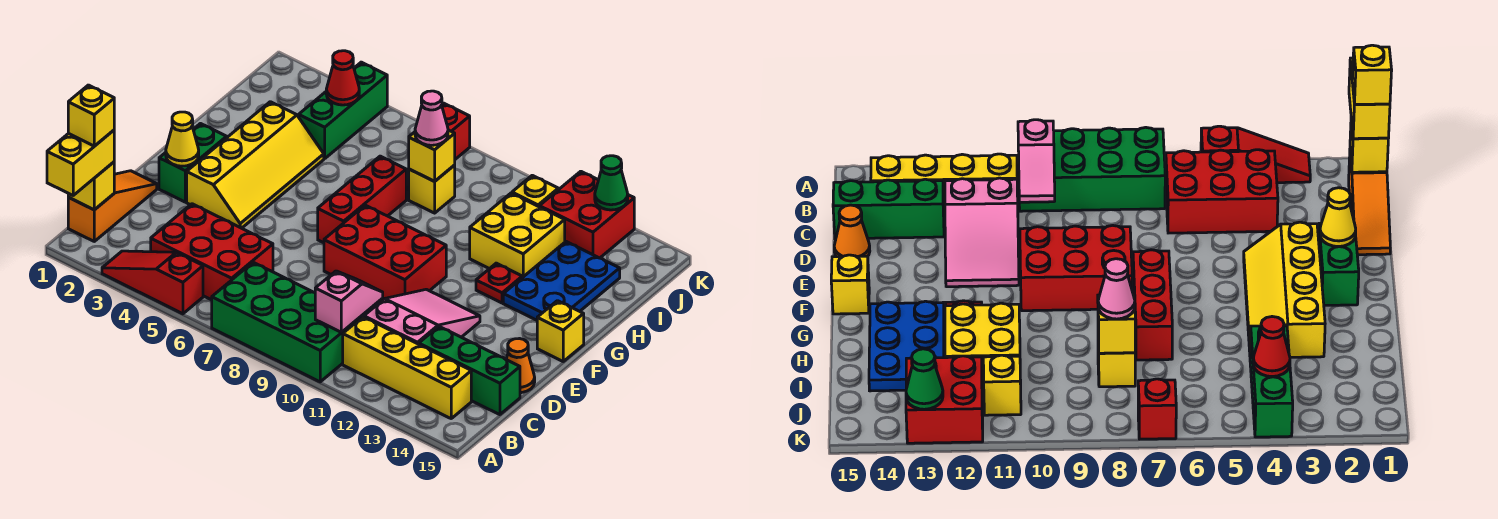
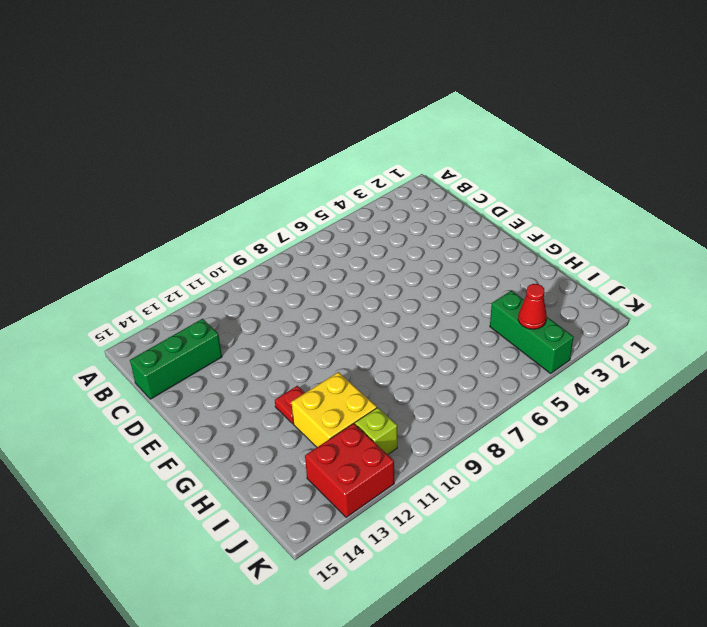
lime brick J11 level 1 -> yellow brick J11 level 1
none -> red slope A3:A5 level 1 top 5
none -> green brick A7:B10 level 1
none -> orange slope B1:D1 level 1 top B
none -> red brick B4:C6 level 1

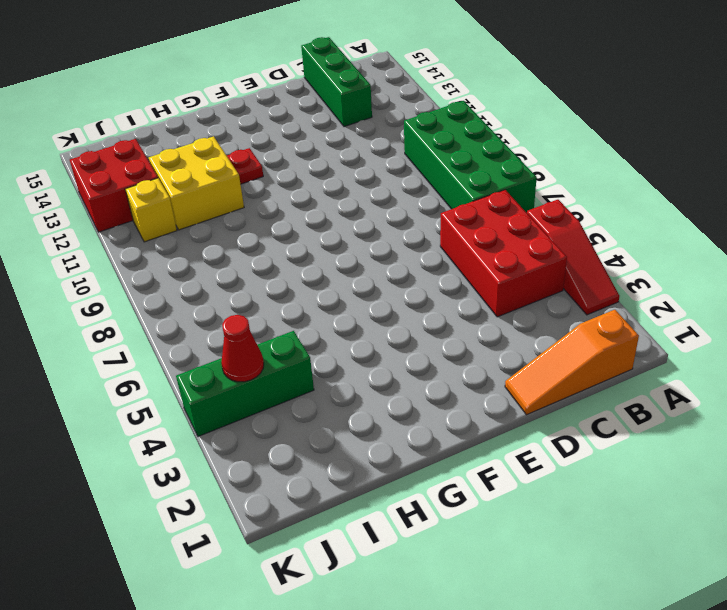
none -> yellow brick B11:B14 level 1
none -> pink slope C11:E12 level 1 top C
none -> orange cone D15 level 1
none -> green brick E2:F2 level 1

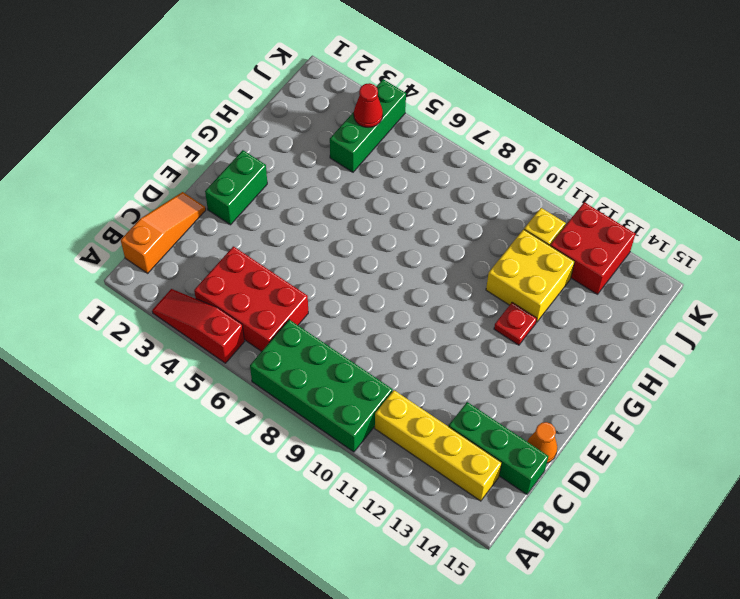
none -> pink slope C11:E12 level 1 top C
none -> yellow slope E3:H4 level 1 top 3
none -> red brick E8:F10 level 1
none -> red brick F7:H7 level 1

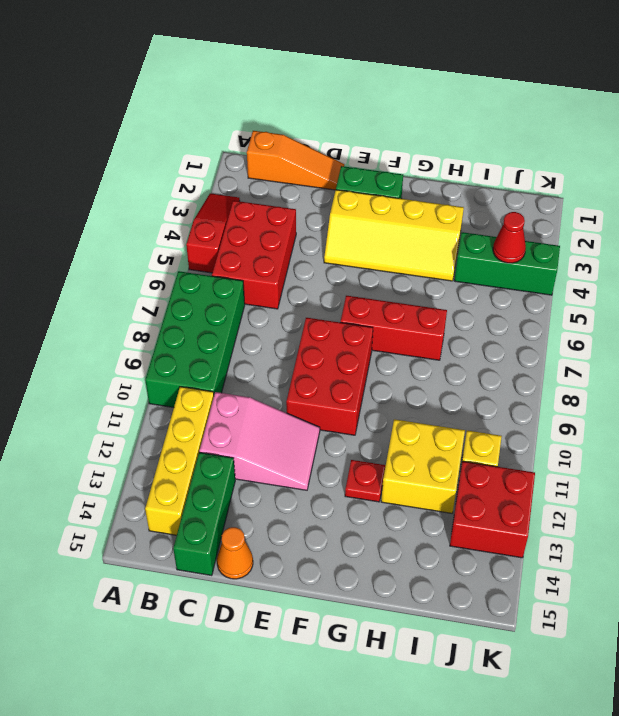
none -> yellow brick F15 level 1
none -> blue plate G13:I14 level 1
none -> yellow brick I8 level 1
none -> red brick K7 level 1

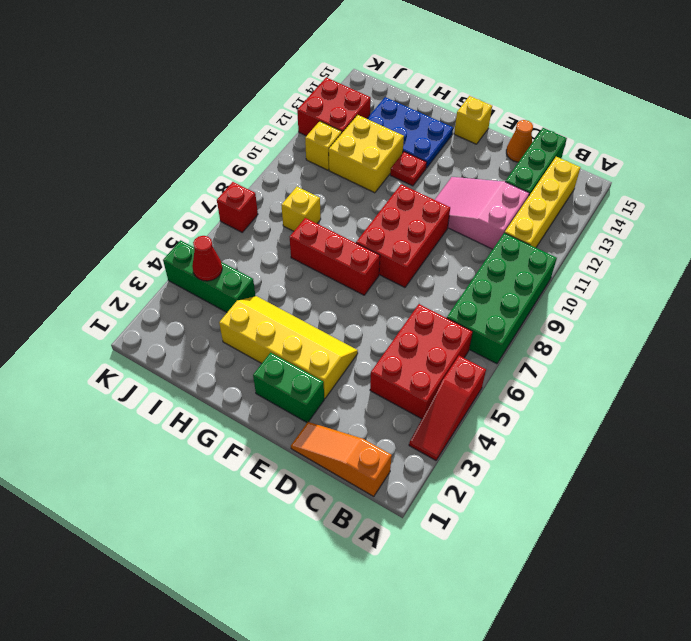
none -> yellow brick B1 level 2
none -> pink slope B10:C10 level 2 top B
none -> yellow cone E2 level 2
none -> yellow brick I8 level 2

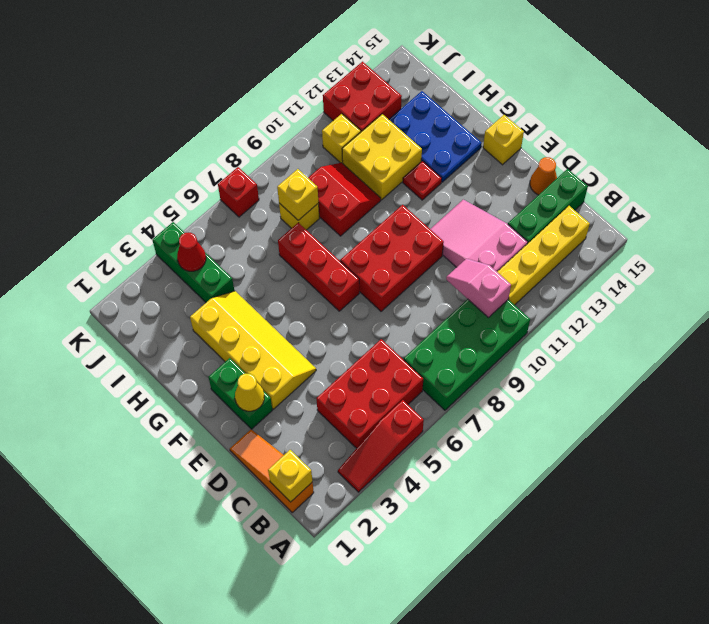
red slope H9:I10 level 1 top 9 -> none
none -> green cone K13 level 2
none -> yellow brick A1:B1 level 3
none -> pink cone I8 level 3
none -> yellow brick B1 level 4

